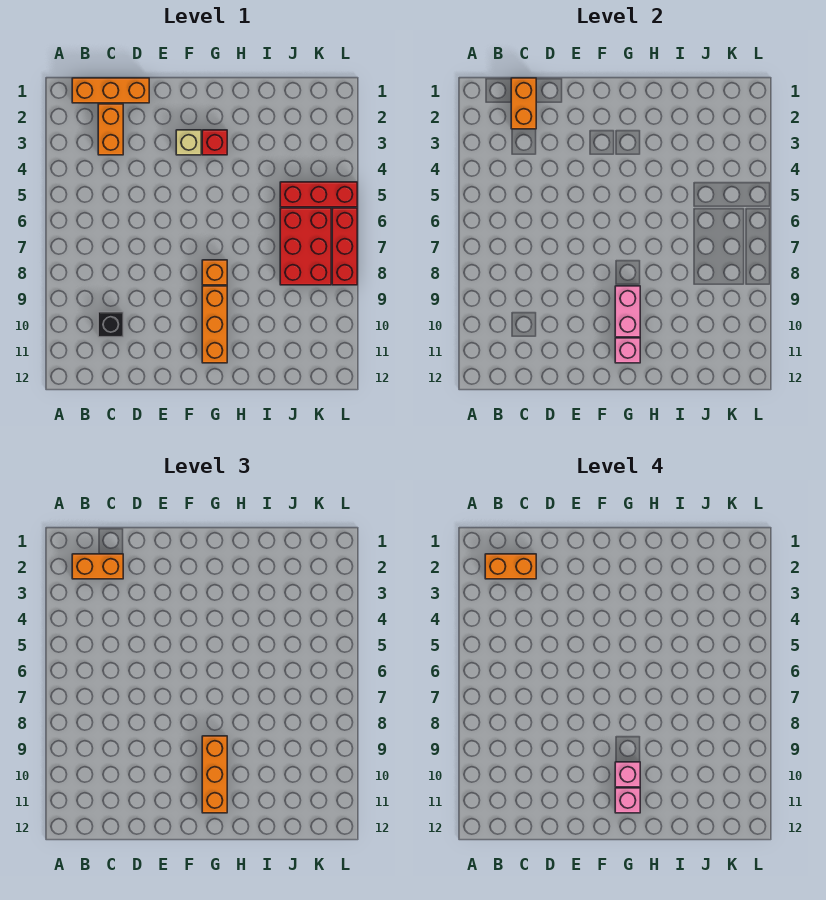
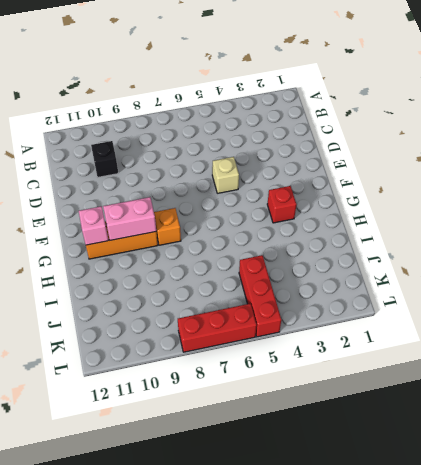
tan brick E5 level 1 -> tan brick F3 level 1
none -> orange brick B1:D1 level 1
none -> orange brick C2:C3 level 1
none -> red brick J6:K8 level 1

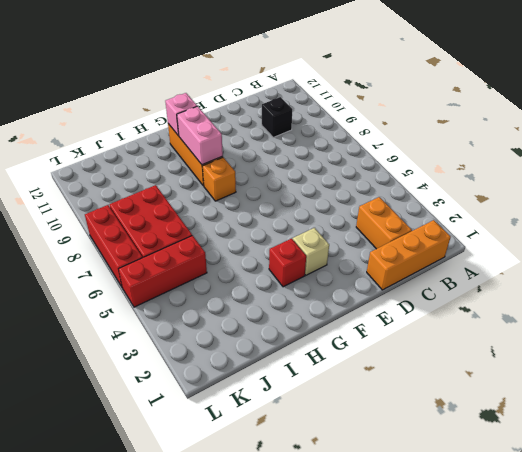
none -> orange brick C1:C2 level 2
none -> orange brick B2:C2 level 3
none -> orange brick G9:G11 level 3

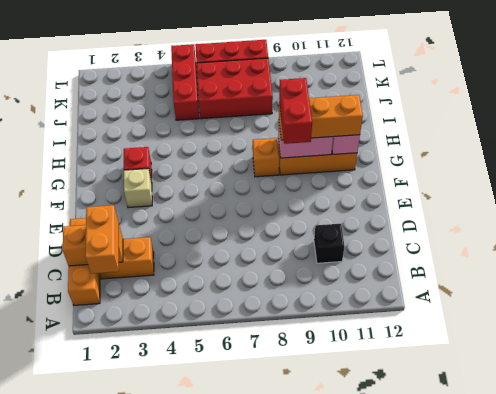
red brick F9:G9 level 4 -> none
none -> orange brick B2:C2 level 4
none -> pink brick G10 level 4
none -> pink brick G11 level 4

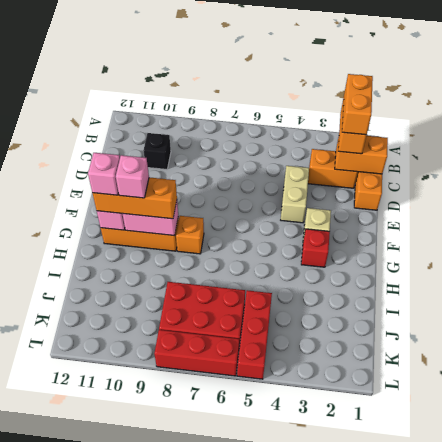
tan brick D4:E4 level 1 -> none

